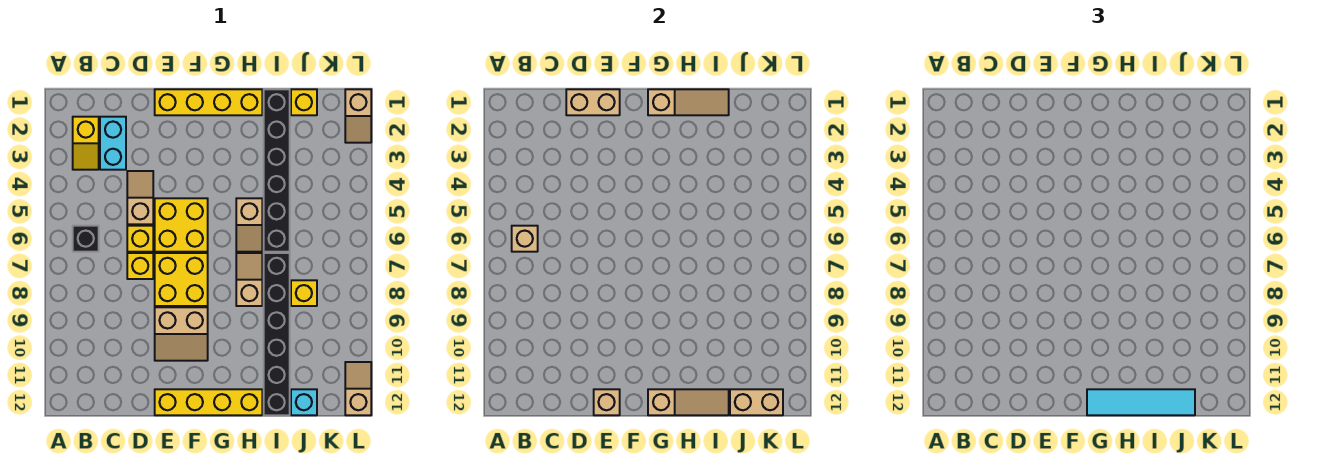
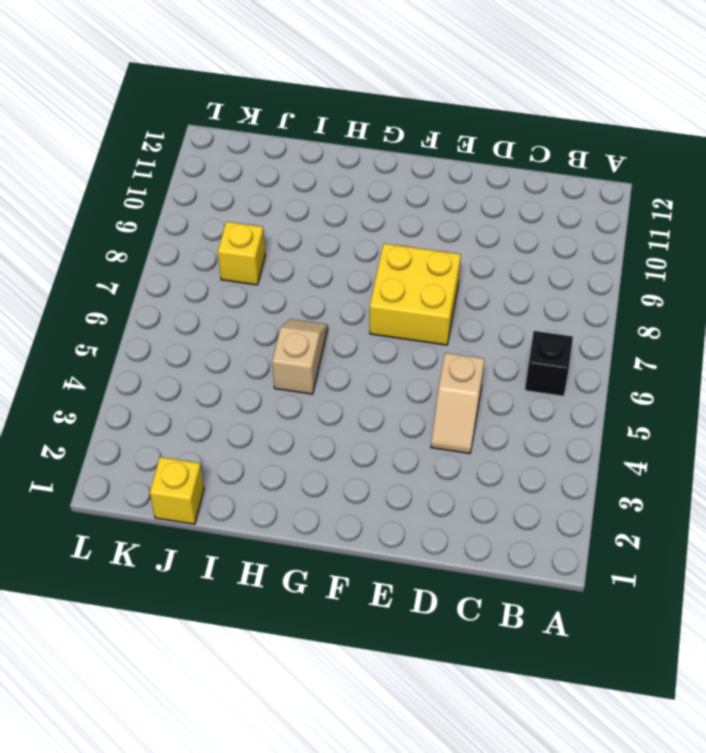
none -> yellow slope B2:B3 level 1 top 2
none -> cyan brick C2:C3 level 1
none -> yellow brick D6 level 1

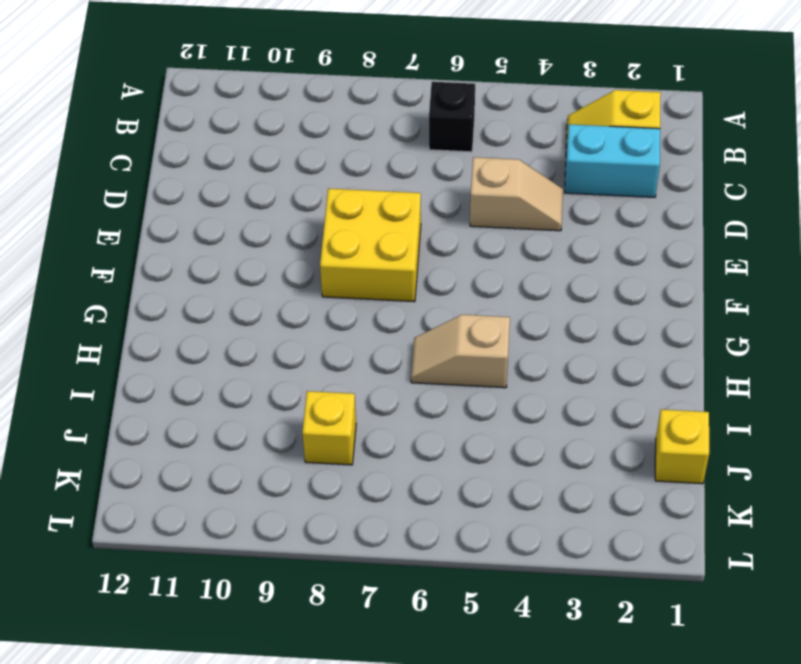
none -> yellow brick D6 level 1
none -> yellow brick D7 level 1
none -> yellow brick E1:H1 level 1

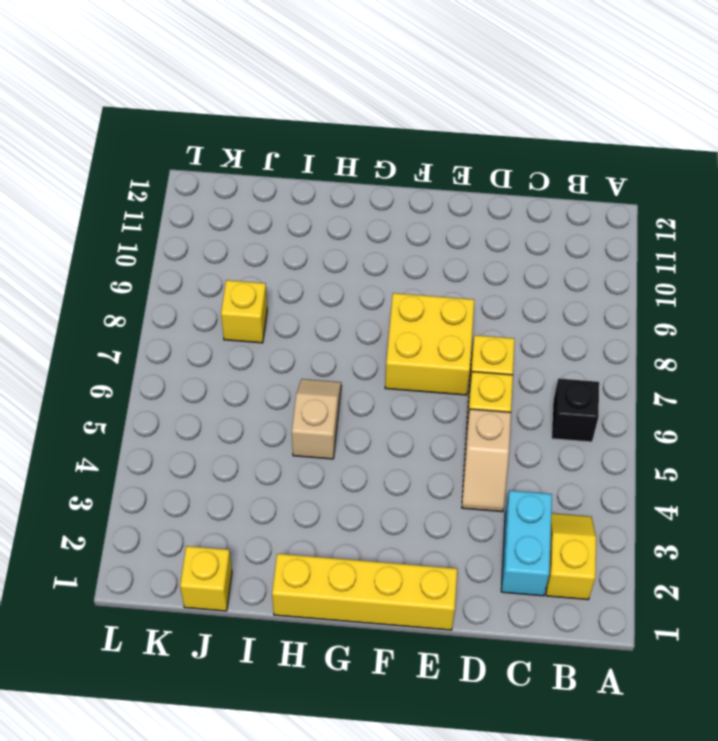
none -> yellow brick E5:F6 level 1
none -> tan slope E9:F10 level 1 top 9
none -> yellow brick E12:H12 level 1

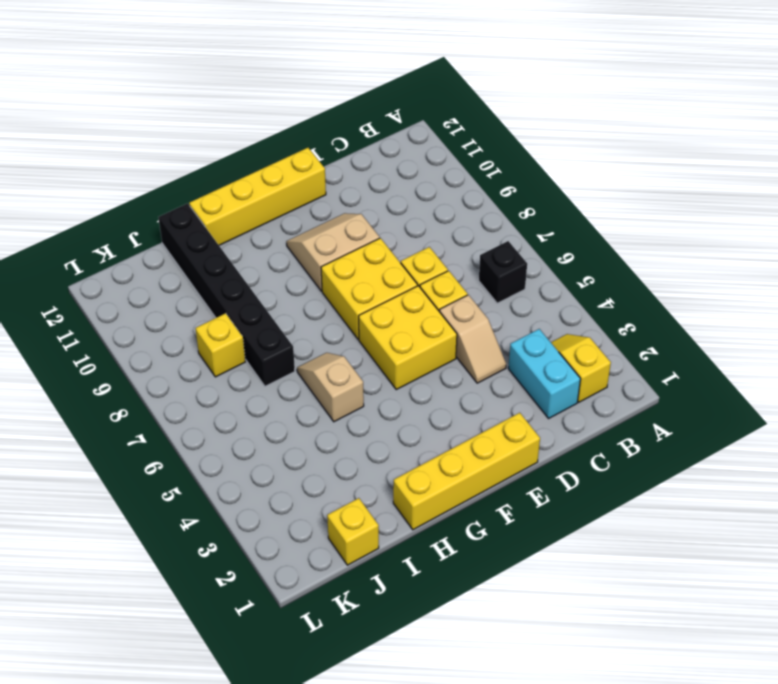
none -> tan slope H7:H8 level 1 top 8
none -> black brick I1:I6 level 1
none -> cyan brick J12 level 1

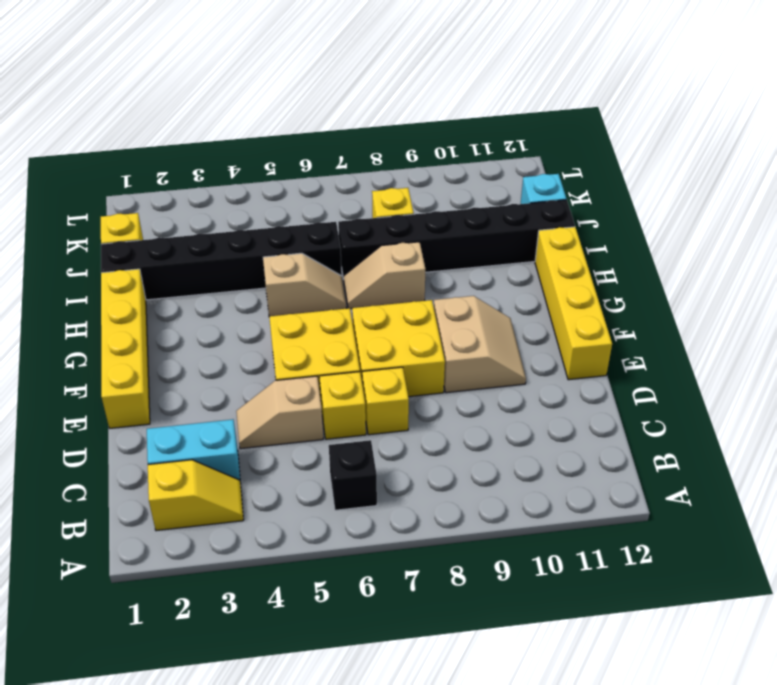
none -> tan slope L1:L2 level 1 top 1
none -> tan slope L11:L12 level 1 top 12
none -> tan brick B6 level 2

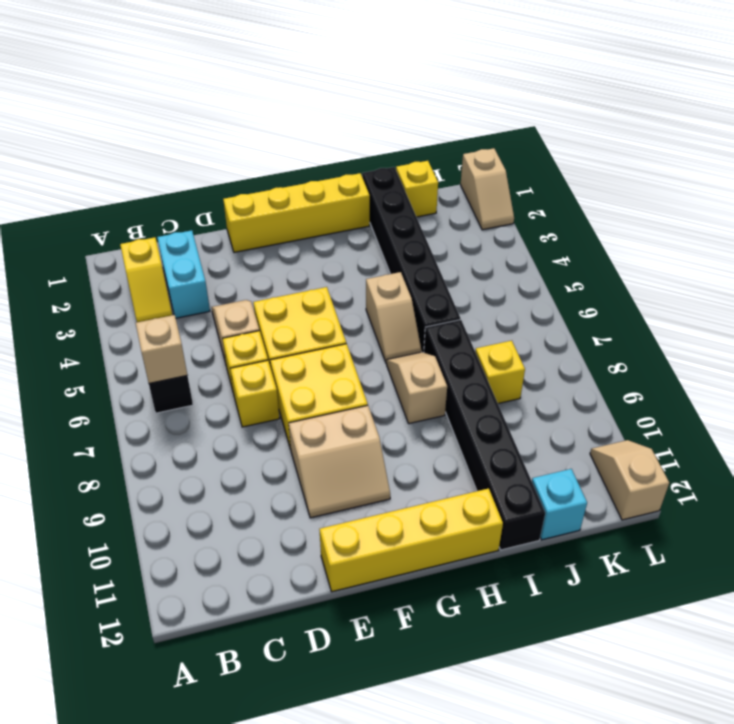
none -> tan brick D1:E1 level 2
none -> tan brick E12 level 2
none -> tan slope G1:I1 level 2 top G

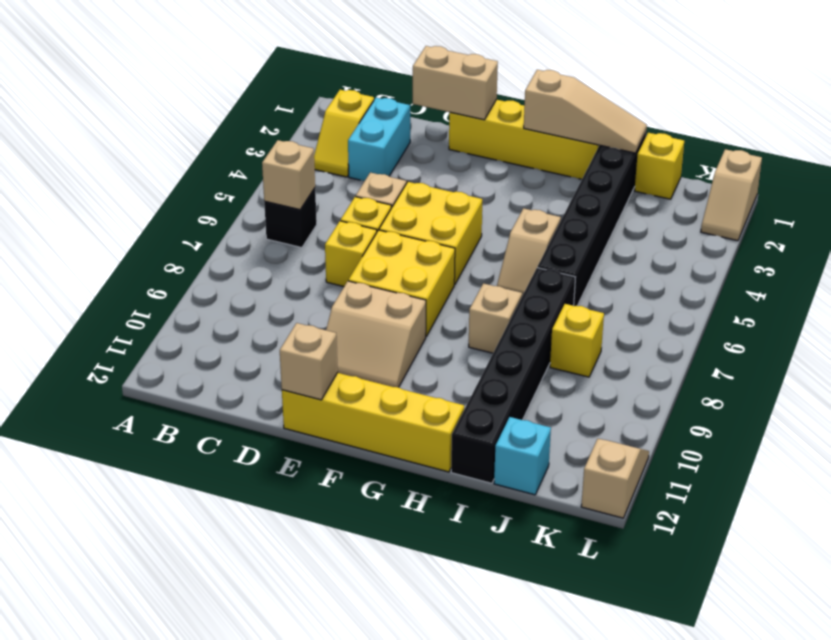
none -> tan slope G12:I12 level 2 top G
none -> tan brick J12:K12 level 2
none -> cyan tile G12:J12 level 3

